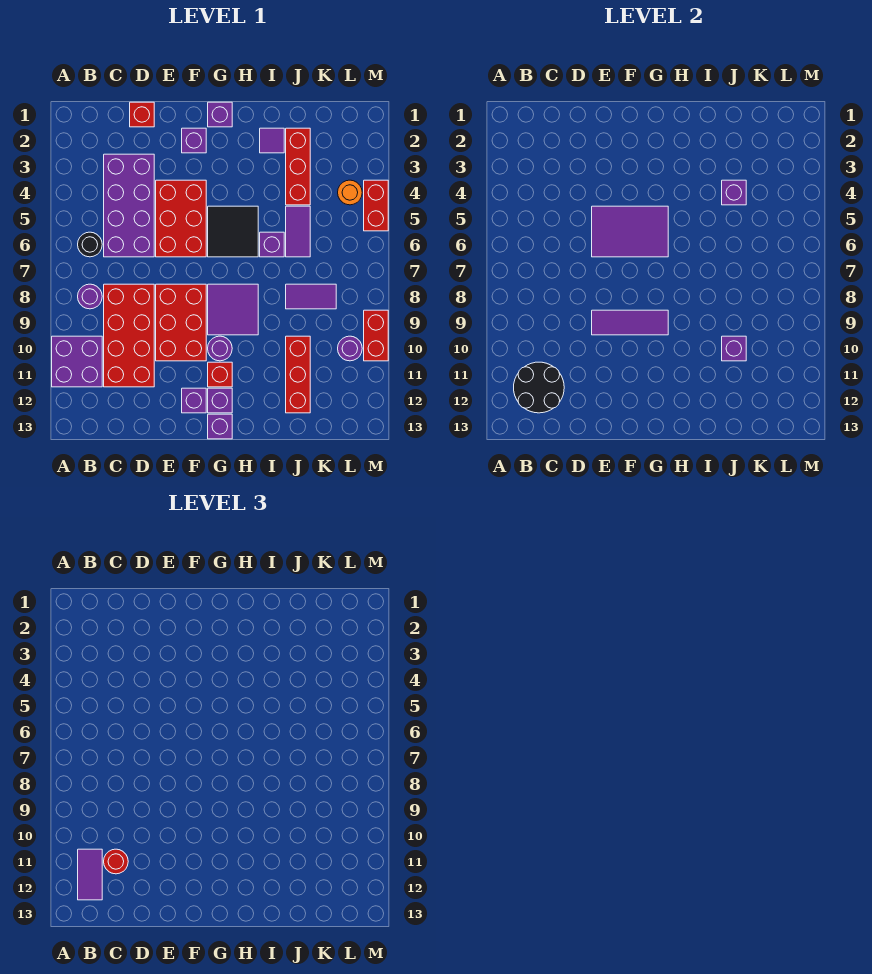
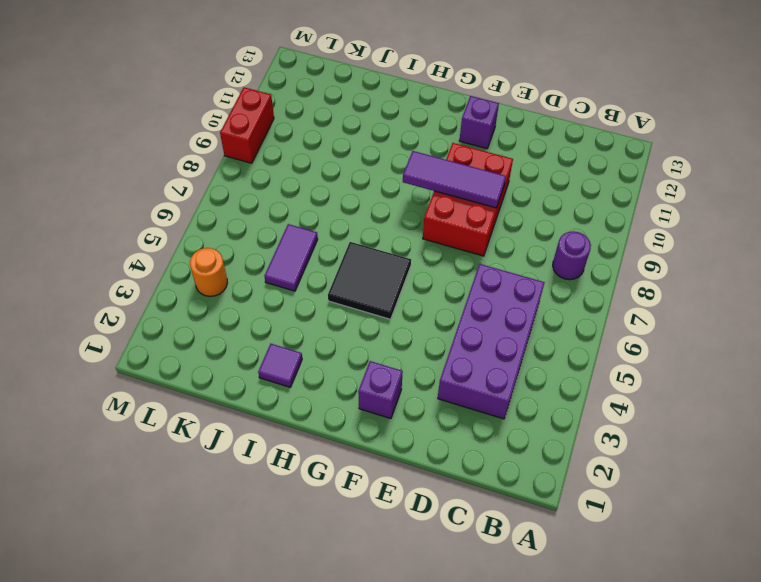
none -> purple brick A10:B11 level 1
none -> black round brick B6 level 1
none -> red brick C8:D11 level 1
none -> red brick D1 level 1

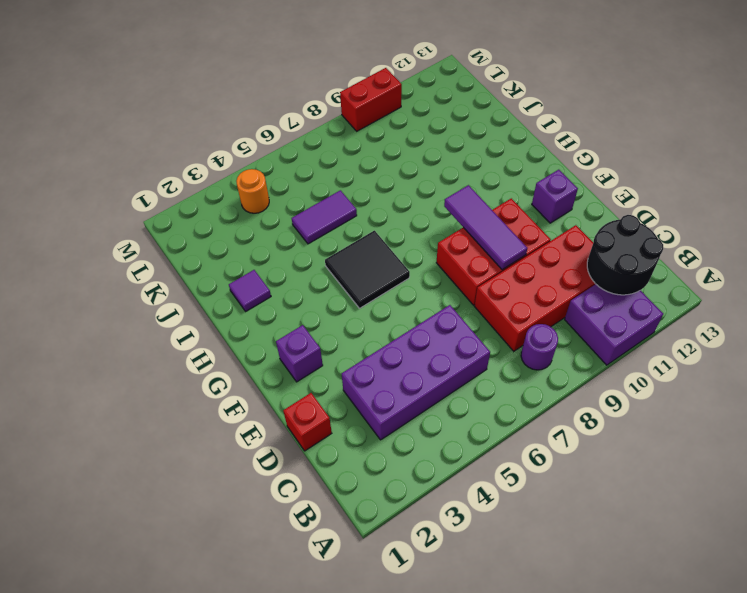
none -> black round brick B6 level 1
none -> red brick E4:F6 level 1
none -> purple brick G1 level 1
none -> purple tile G8:H9 level 1

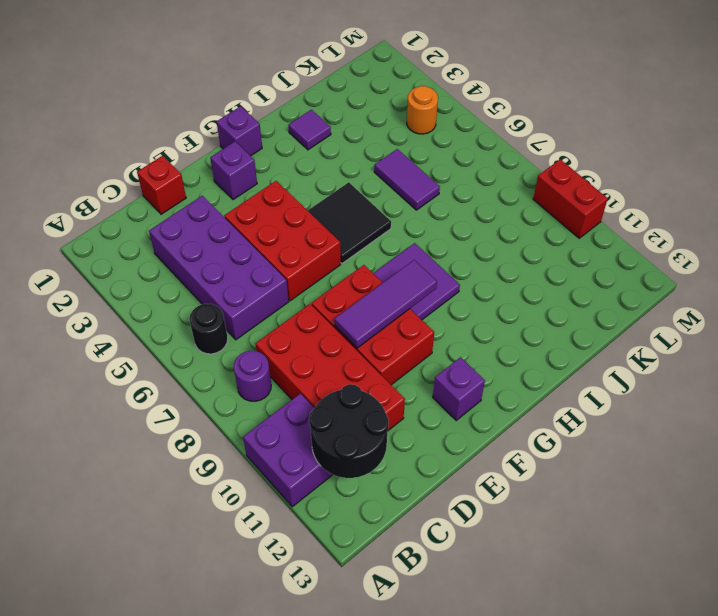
none -> purple round brick G10 level 1
none -> red brick G11 level 1
none -> purple brick G12 level 1
none -> purple brick G13 level 1

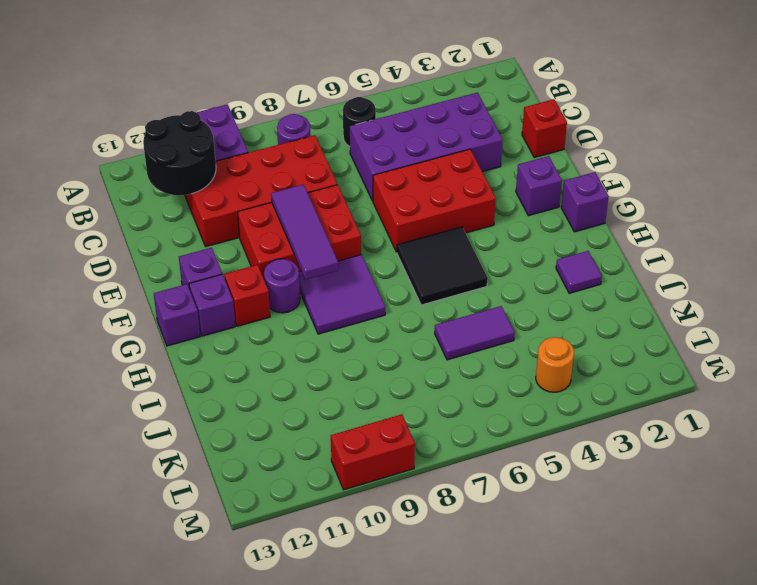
none -> purple brick I6 level 1
none -> red brick J2:J4 level 1
none -> purple tile J8:K8 level 1
none -> red brick J10:J12 level 1

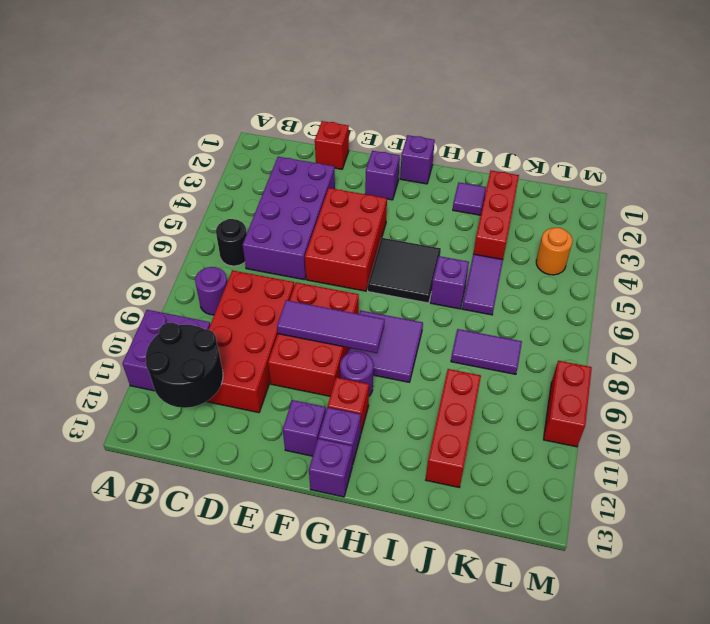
none -> purple round brick L10 level 1
none -> red brick M4:M5 level 1
none -> purple tile E5:G6 level 2
none -> purple brick J4 level 2

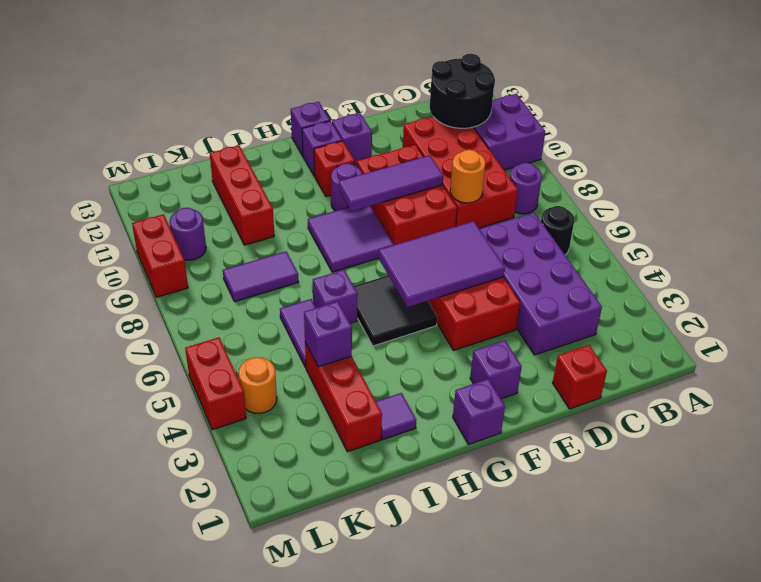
orange round brick D8 level 2 -> none
none -> purple brick J10 level 2
none -> purple tile B11:B12 level 3
none -> red round brick C11 level 3

